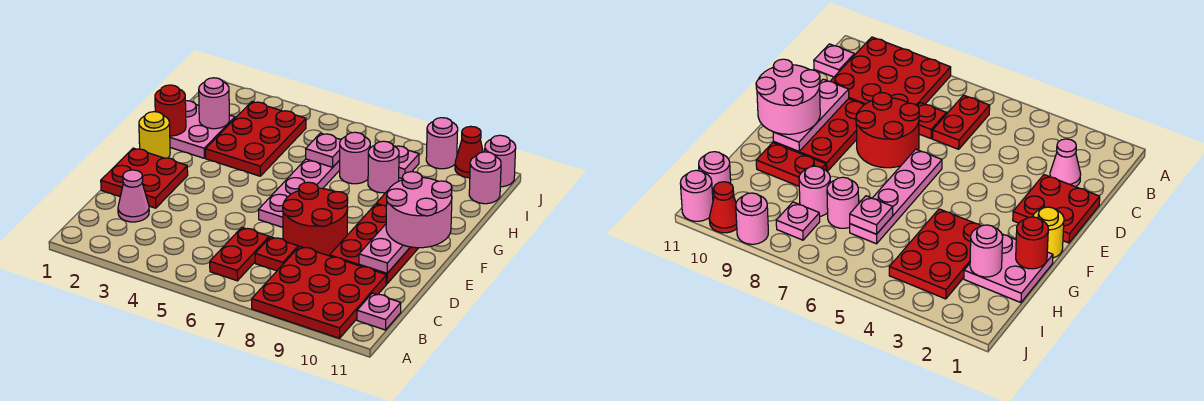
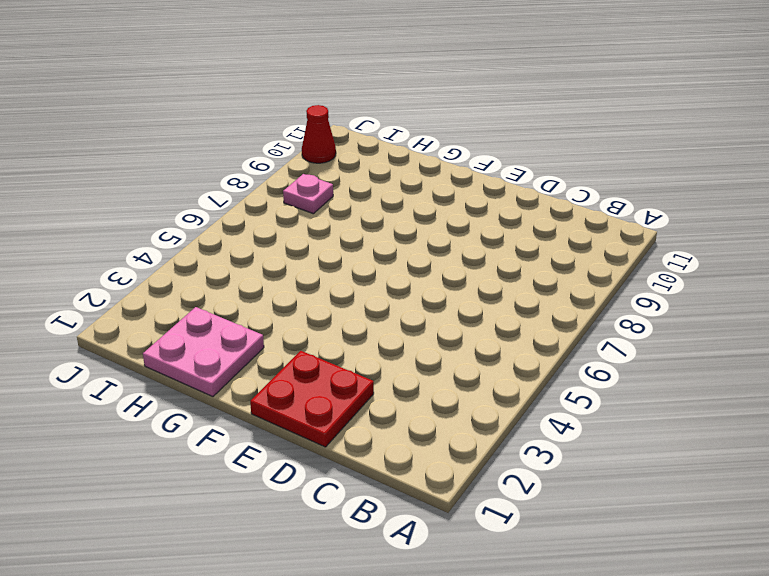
none -> red plate A8:C10 level 1
none -> red plate B6:C6 level 1
none -> pink plate B11 level 1

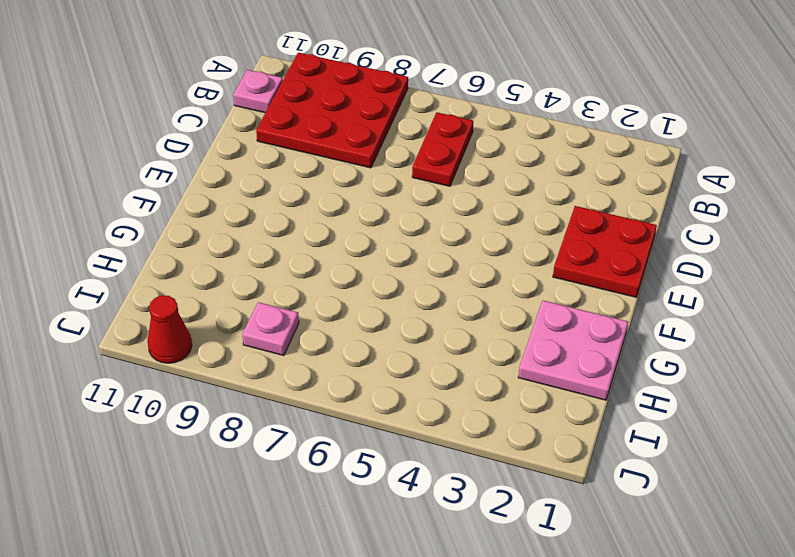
none -> pink cone C2 level 1
none -> red plate C7 level 1
none -> red round brick D7:E8 level 1

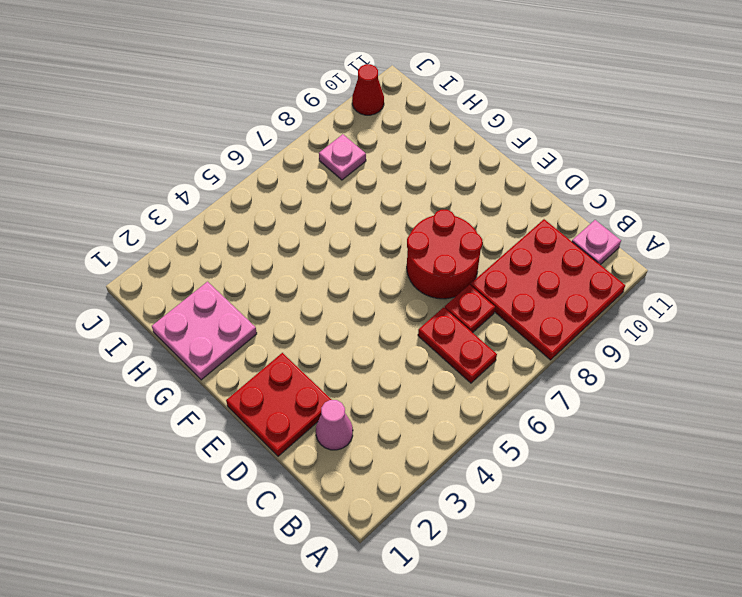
none -> red plate D9:F10 level 1
none -> pink plate E6:H6 level 1
none -> yellow round brick F1 level 1

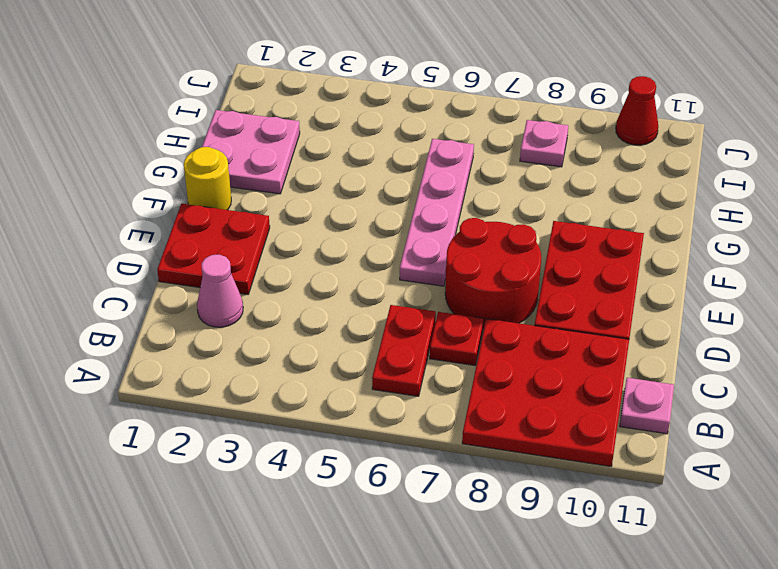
none -> red plate G3:I4 level 1
none -> red plate G9:G10 level 1
none -> pink round brick H7 level 1

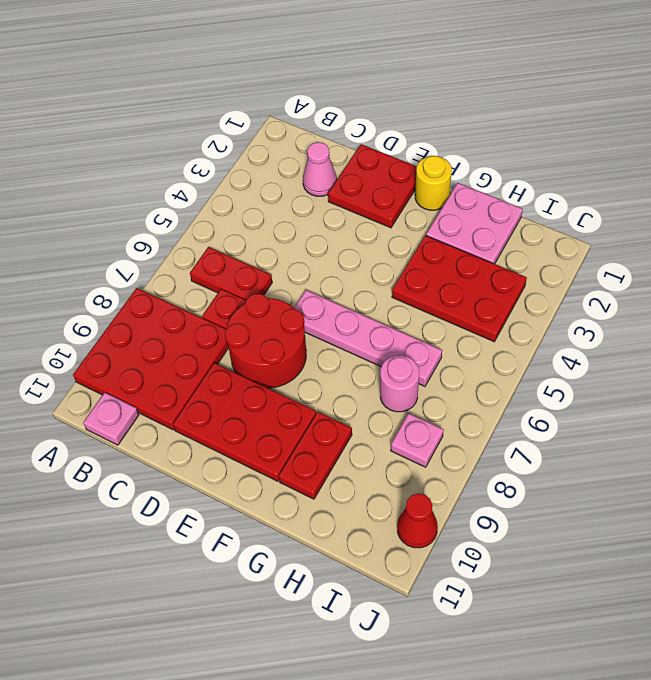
none -> pink round brick H8 level 1
none -> pink round brick I11 level 1
none -> pink round brick J9 level 1

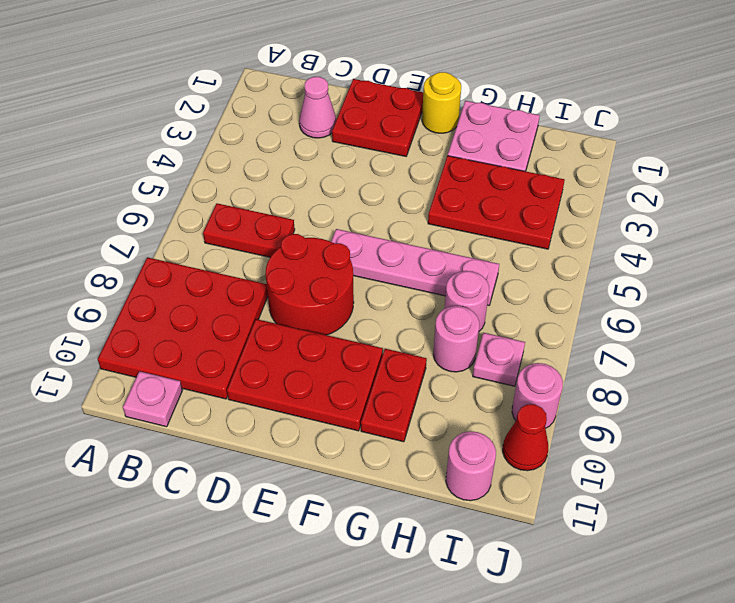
none -> red plate C7 level 1
none -> pink round brick J11 level 1
none -> pink plate D10:F10 level 2

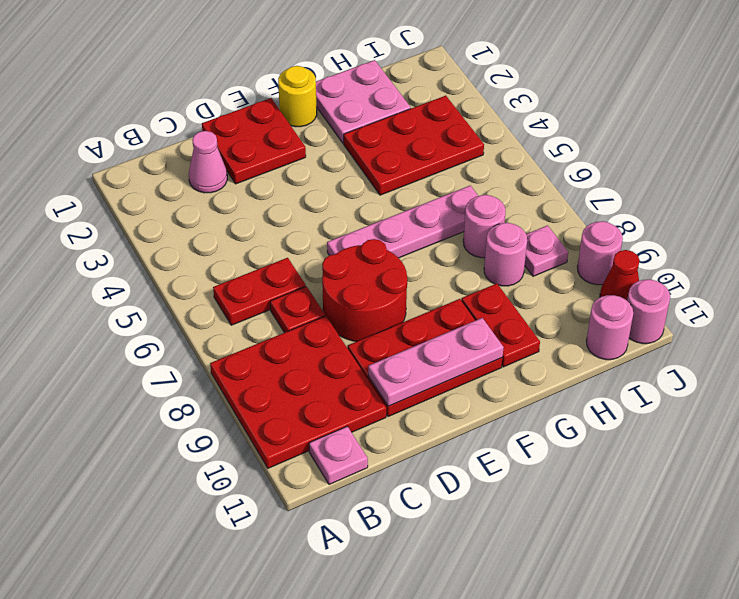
none -> red round brick G1 level 2
none -> pink round brick H2 level 2
none -> pink plate H6 level 2

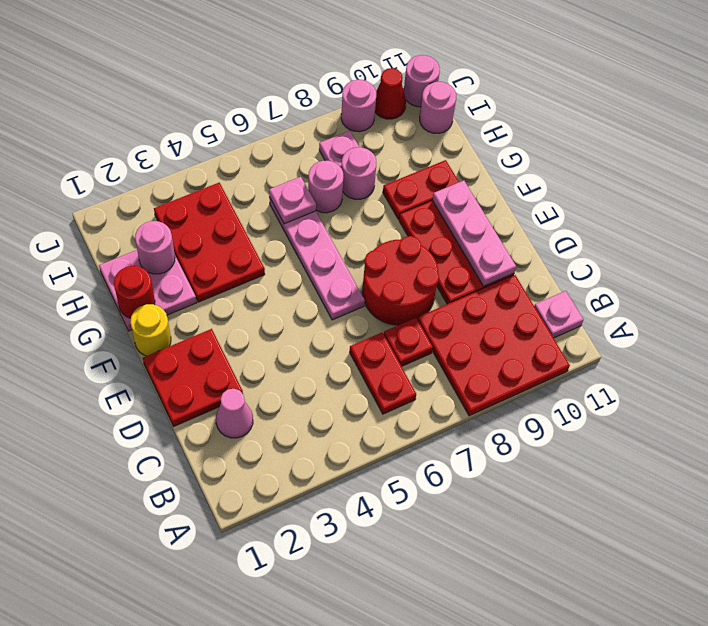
none -> pink round brick E10:F11 level 3

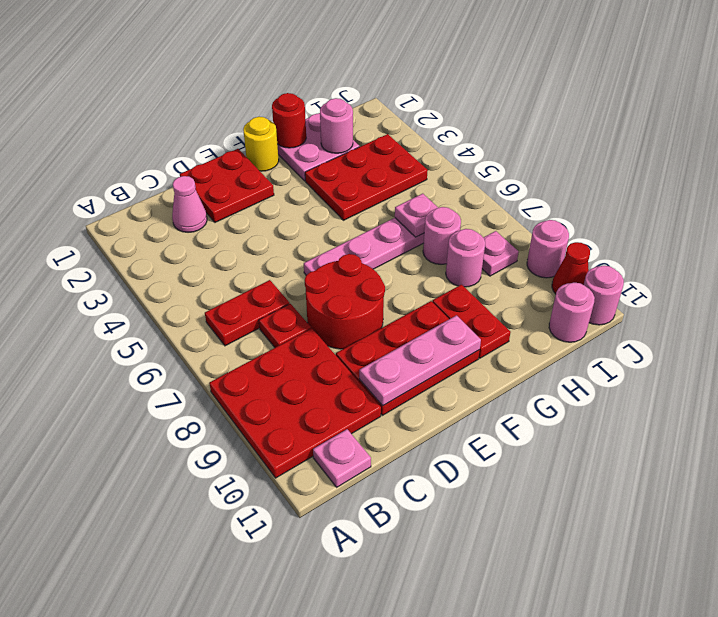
none -> pink round brick E10:F11 level 3

